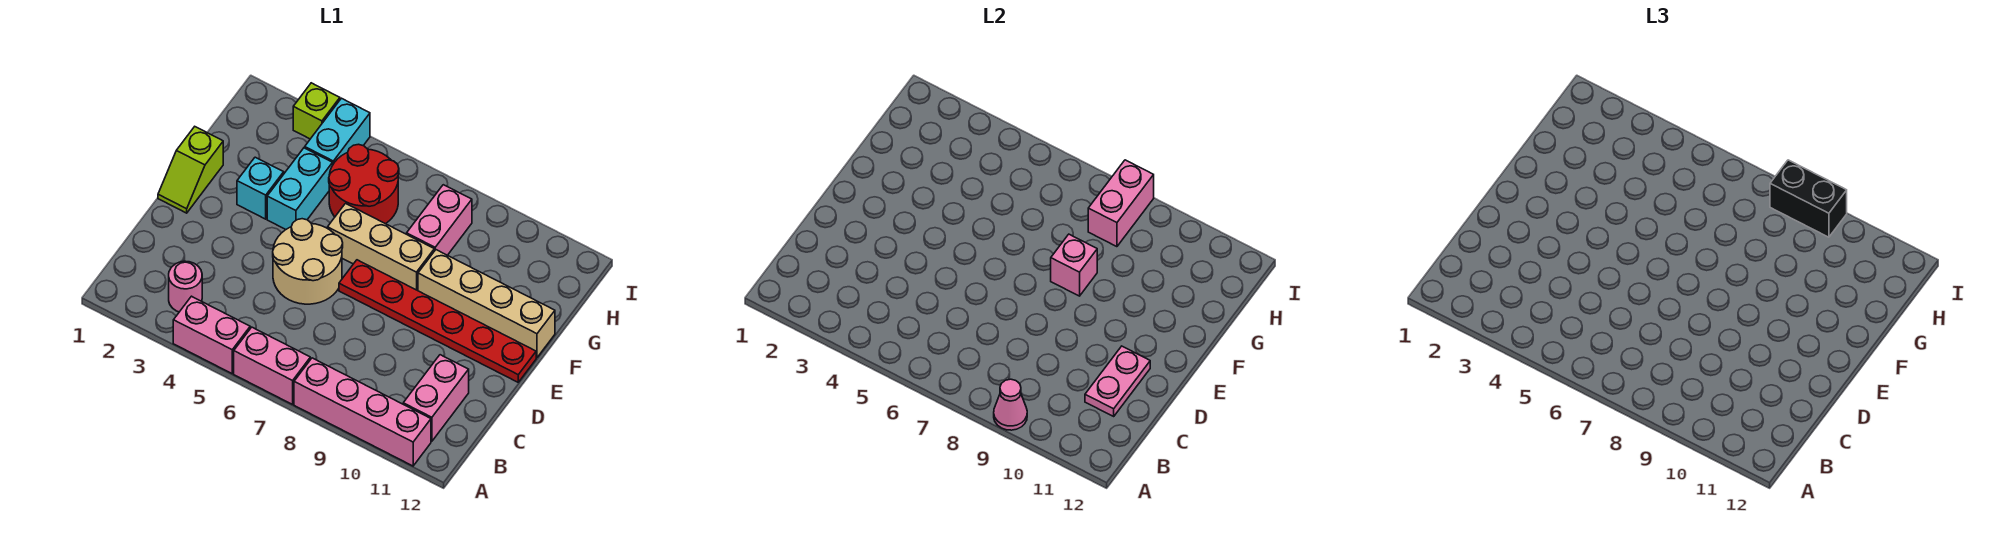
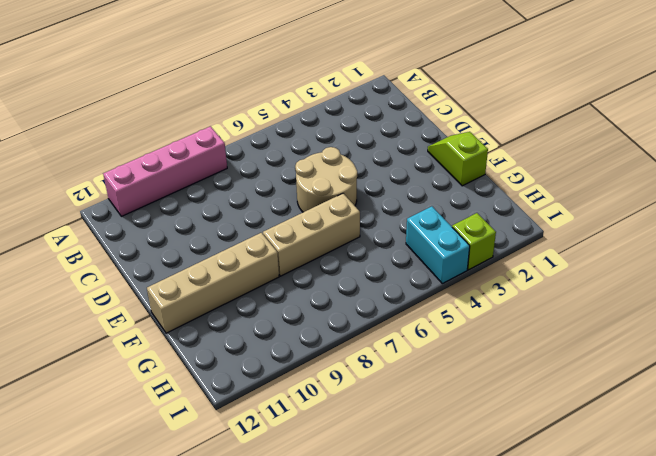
none -> pink brick A4:A5 level 1
none -> pink brick A6:A7 level 1
none -> pink round brick B3 level 1

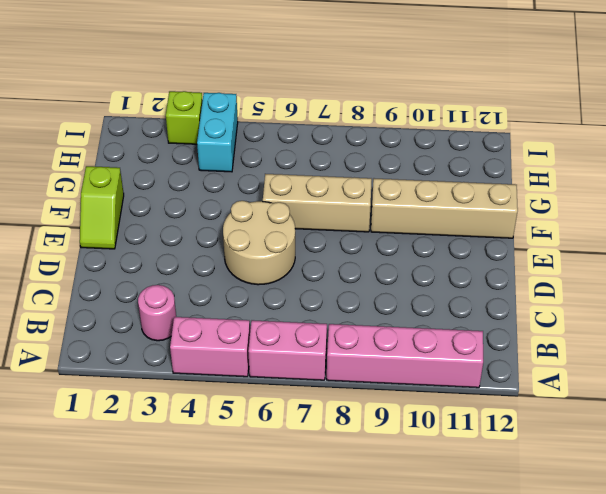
none -> pink brick B11:C11 level 1
none -> red plate E7:E12 level 1
none -> cyan brick F3 level 1

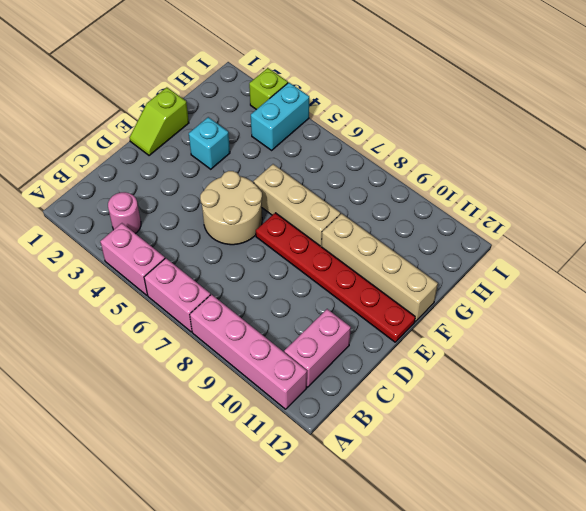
none -> cyan brick F4:G4 level 1
none -> red round brick G5:H6 level 1
none -> pink brick G8:H8 level 1

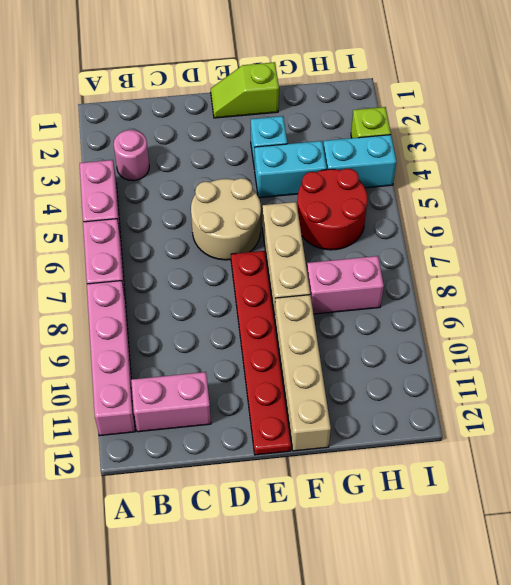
none -> pink cone A9 level 2
none -> pink plate C11:D11 level 2
none -> pink brick F8 level 2

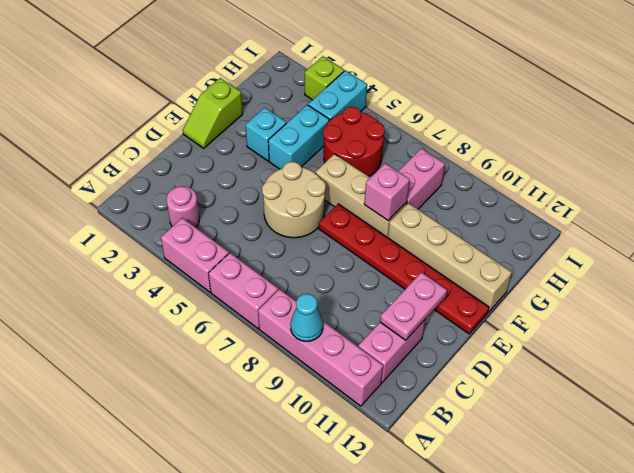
cyan cone A9 level 2 -> pink cone A9 level 2
none -> pink brick H8:I8 level 2
none -> black brick I8:I9 level 3

